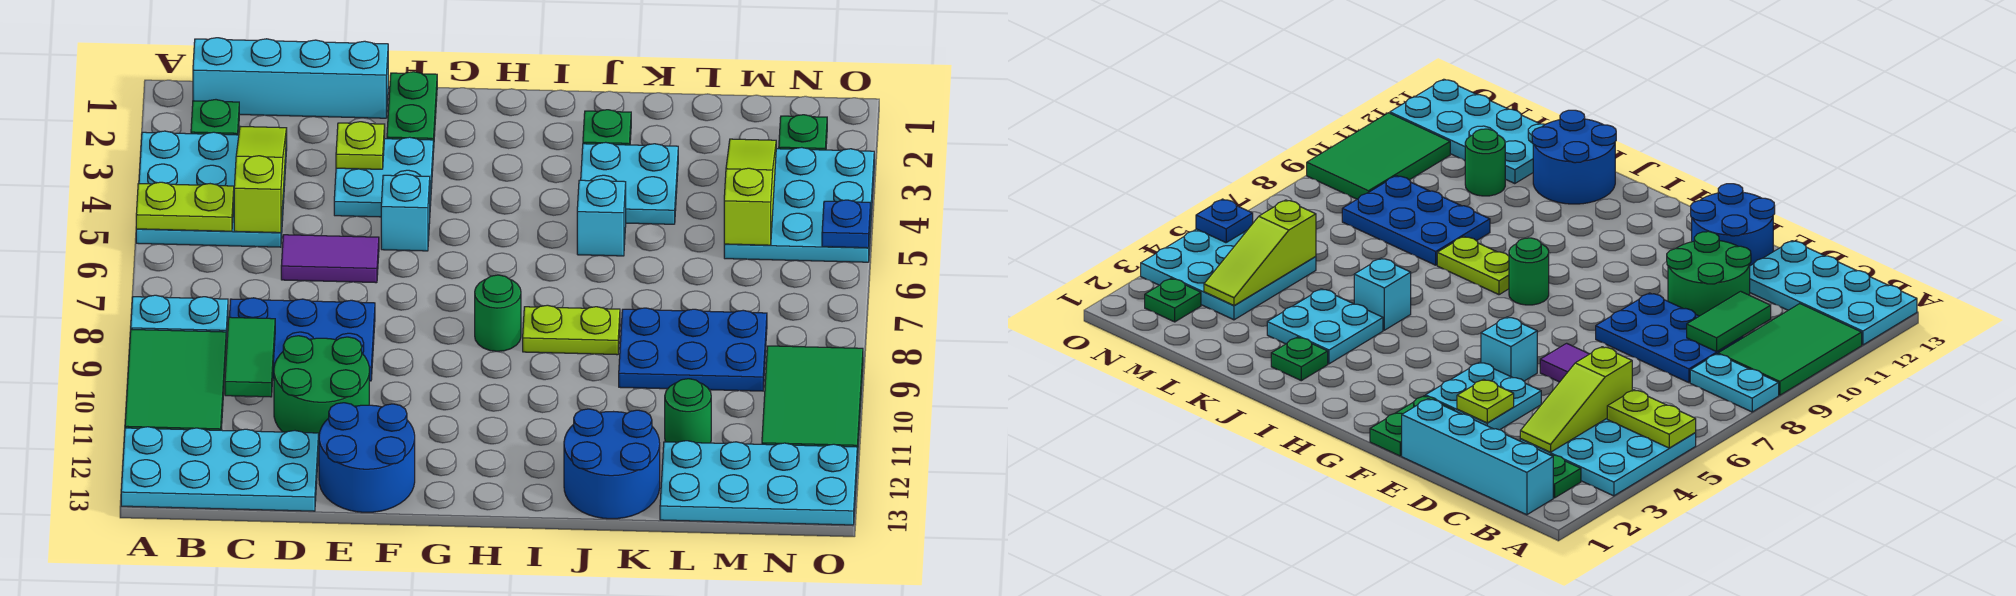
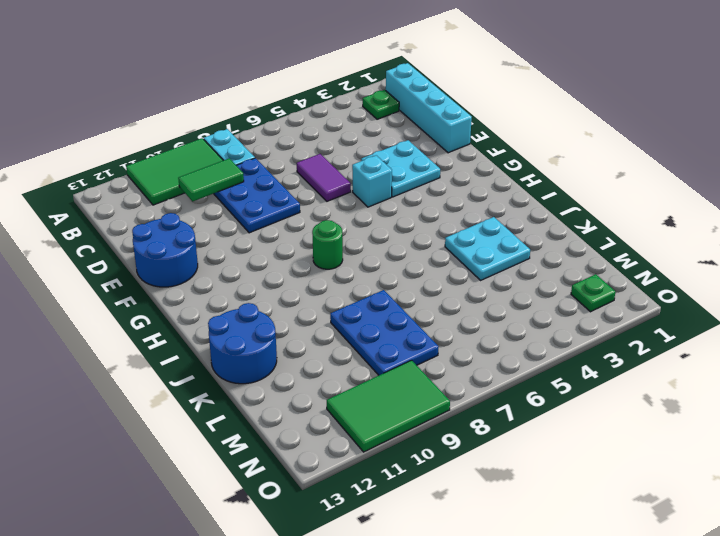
none -> cyan plate A3:C5 level 1
none -> cyan plate A12:D13 level 1
none -> green round brick D10:E11 level 1
none -> green plate F1:F2 level 1

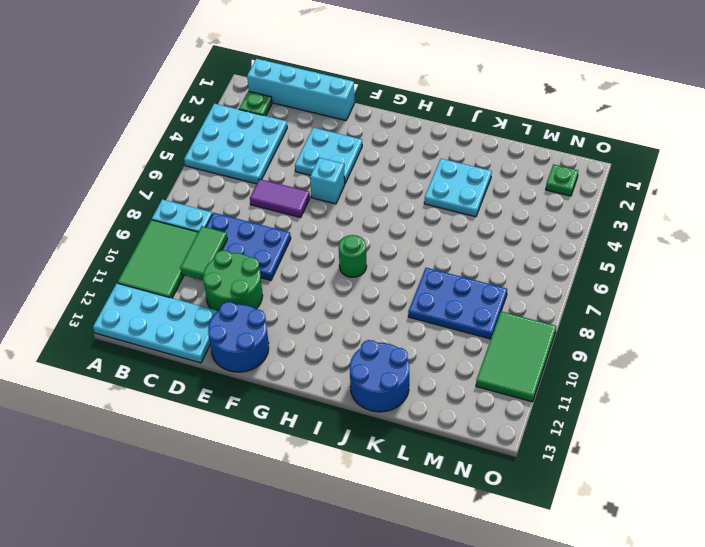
none -> green plate F1:F2 level 1
none -> lime plate I8:J8 level 1
none -> green plate J2 level 1
none -> cyan brick J5 level 1

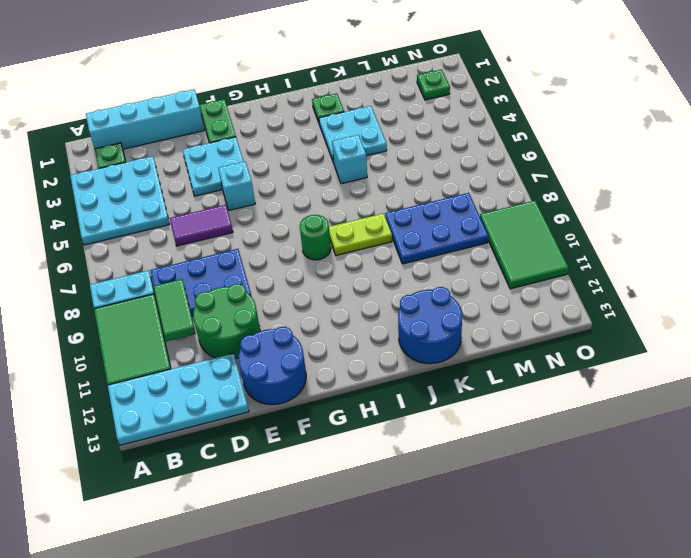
none -> green round brick L11 level 1
none -> cyan plate L12:O13 level 1
none -> cyan plate M3:O5 level 1
none -> lime plate A5:B5 level 2

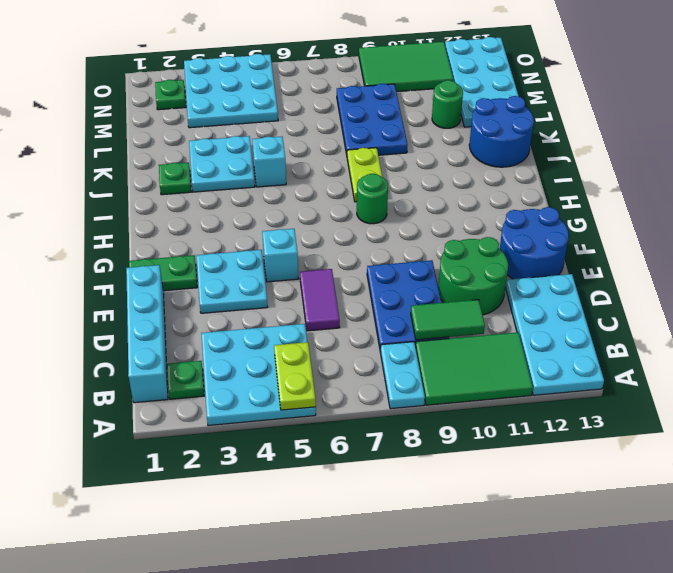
none -> lime slope C3:C5 level 2 top 5
none -> lime plate E3 level 2
none -> lime slope M3:M5 level 2 top 5
none -> blue plate O5 level 2

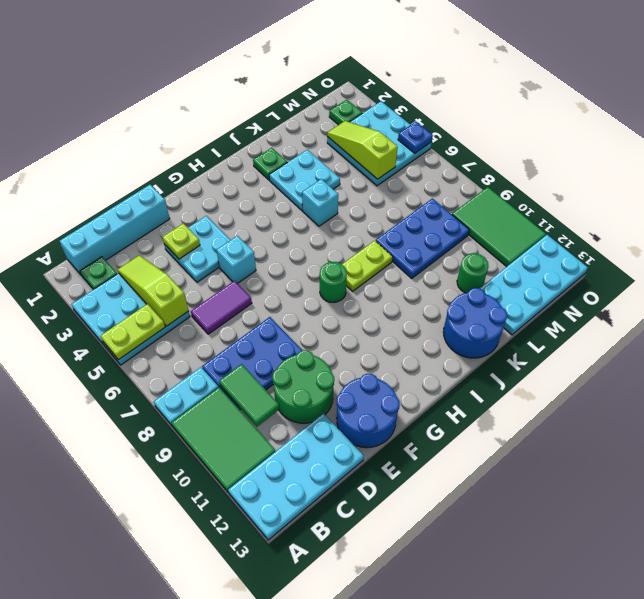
none -> green plate F1:F2 level 1

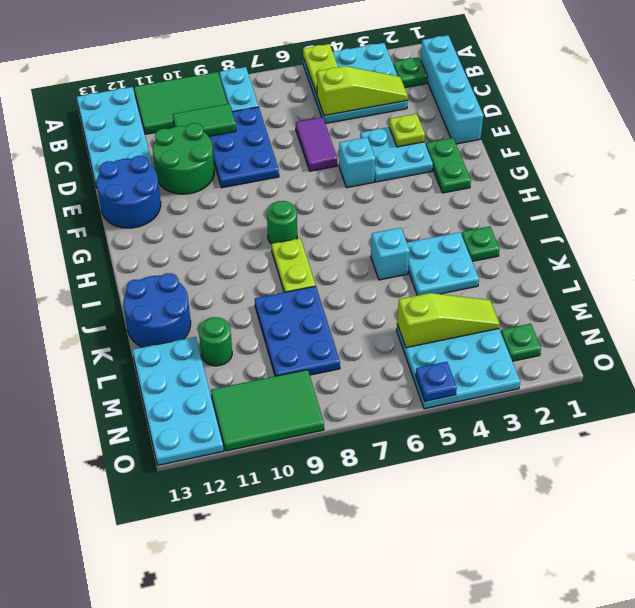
green plate F2:G2 level 1 -> green plate F1:F2 level 1

